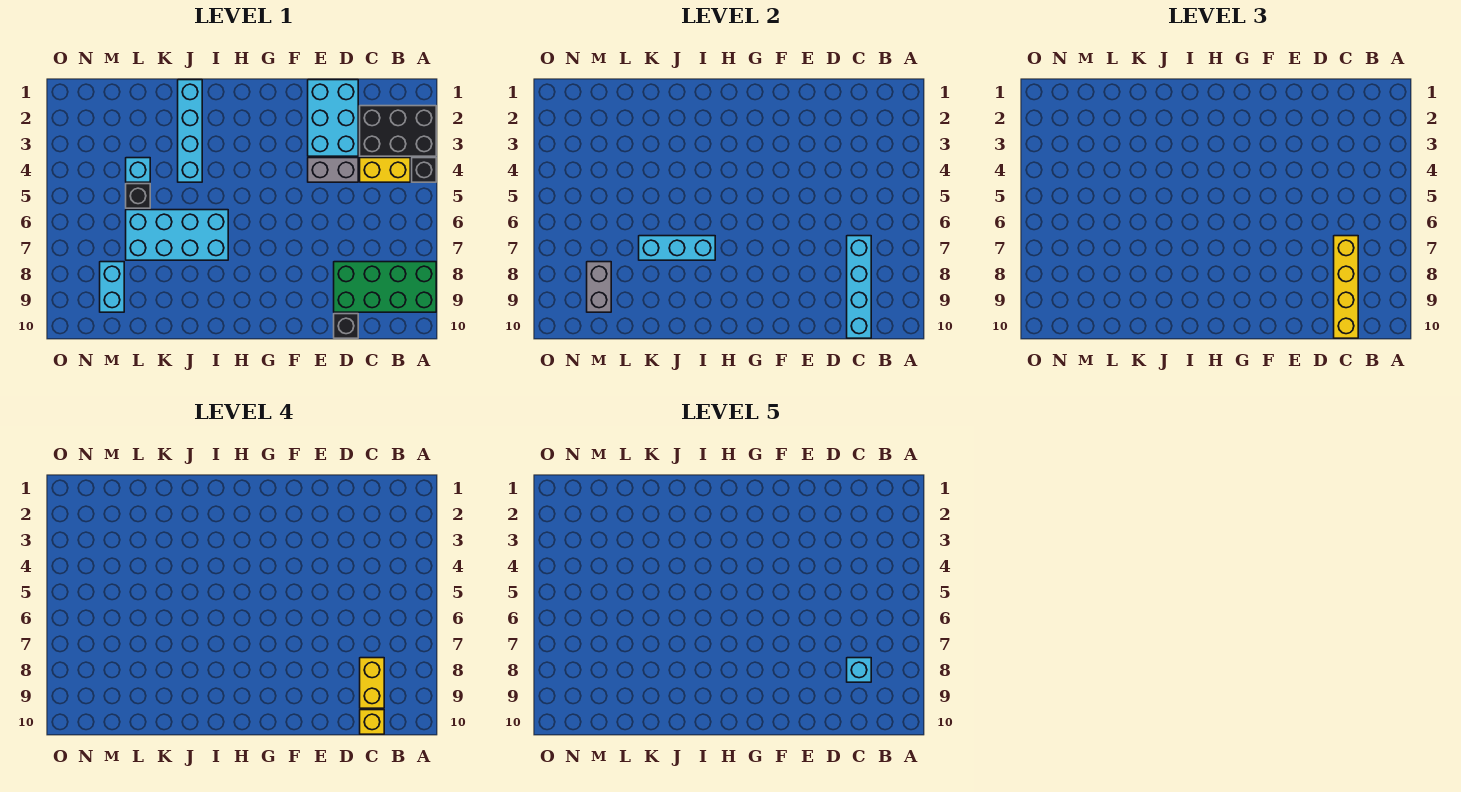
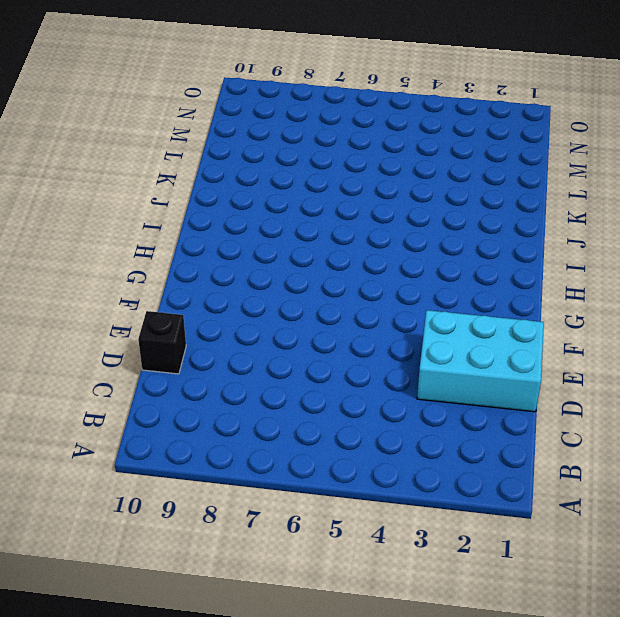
none -> black brick A2:C3 level 1
none -> black brick A4 level 1
none -> green brick A8:D9 level 1

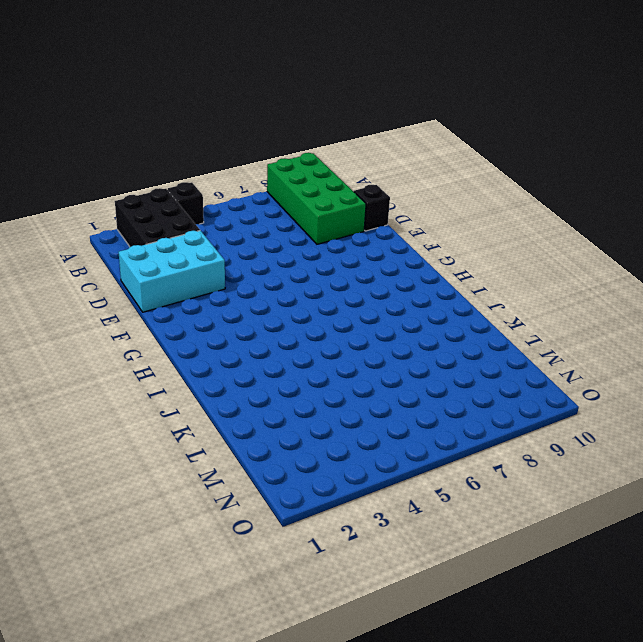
none -> yellow brick B4:C4 level 1
none -> grey brick D4:E4 level 1
none -> cyan brick I6:L7 level 1

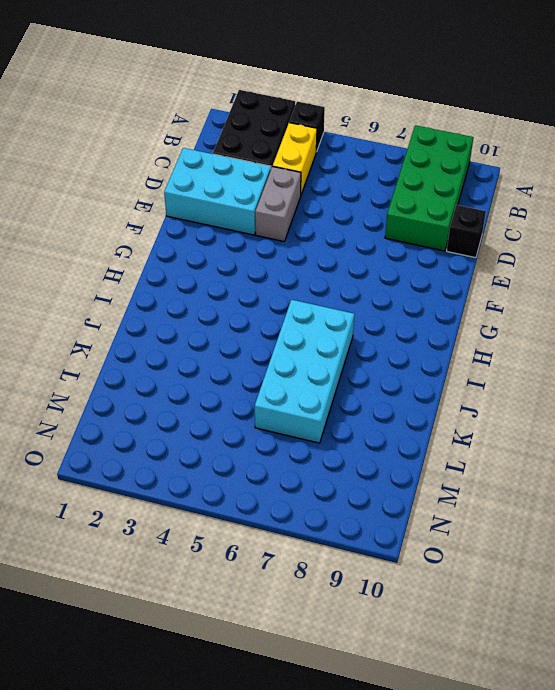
none -> cyan brick J1:J4 level 1
none -> cyan brick L4 level 1
none -> black brick L5 level 1

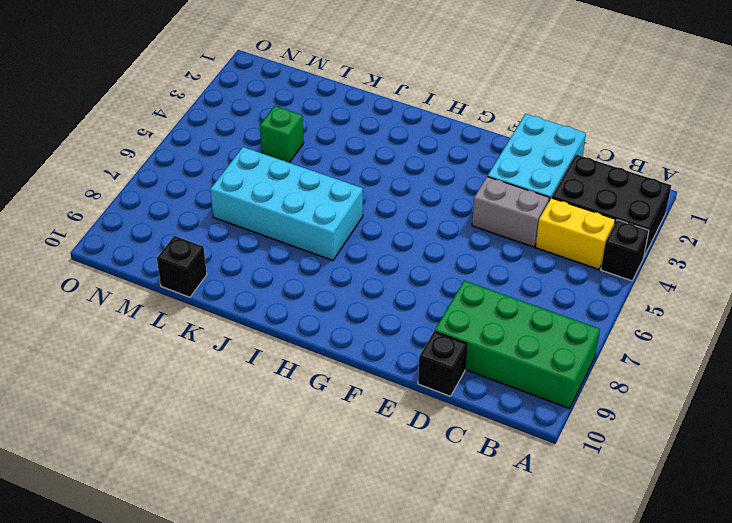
green brick L4 level 1 -> cyan brick L4 level 1
black brick L10 level 1 -> black brick L5 level 1
none -> cyan brick J1:J4 level 1
none -> cyan brick M8:M9 level 1
none -> cyan brick C7:C10 level 2

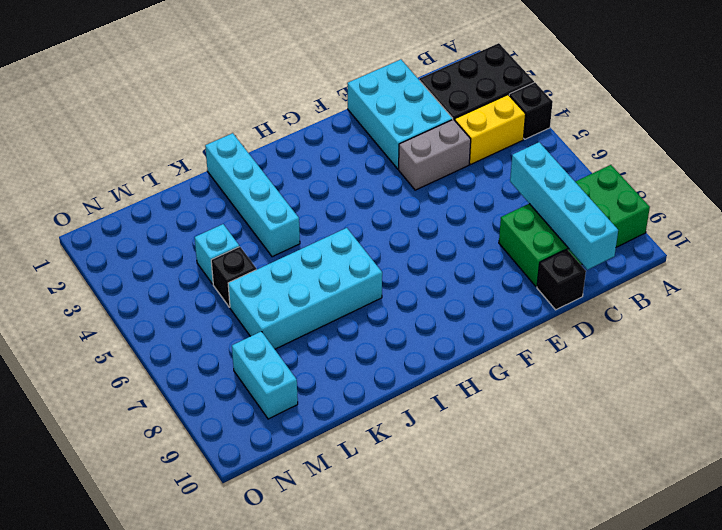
none -> cyan brick I7:K7 level 2
none -> grey brick M8:M9 level 2
none -> yellow brick C7:C10 level 3

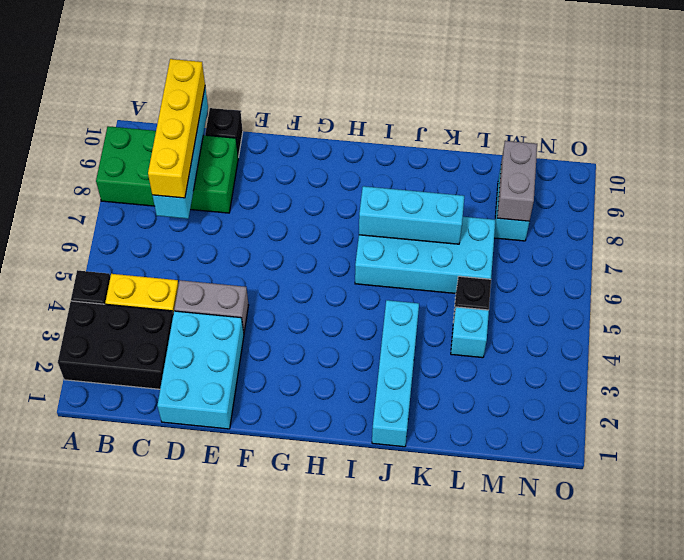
none -> yellow brick C8:C9 level 4
none -> yellow brick C10 level 4
none -> cyan brick C8 level 5

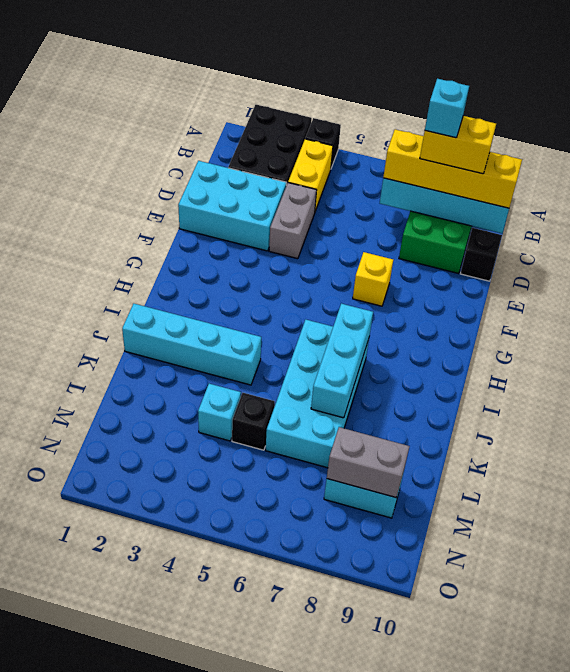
yellow brick F7 level 1 -> yellow brick C10 level 4

